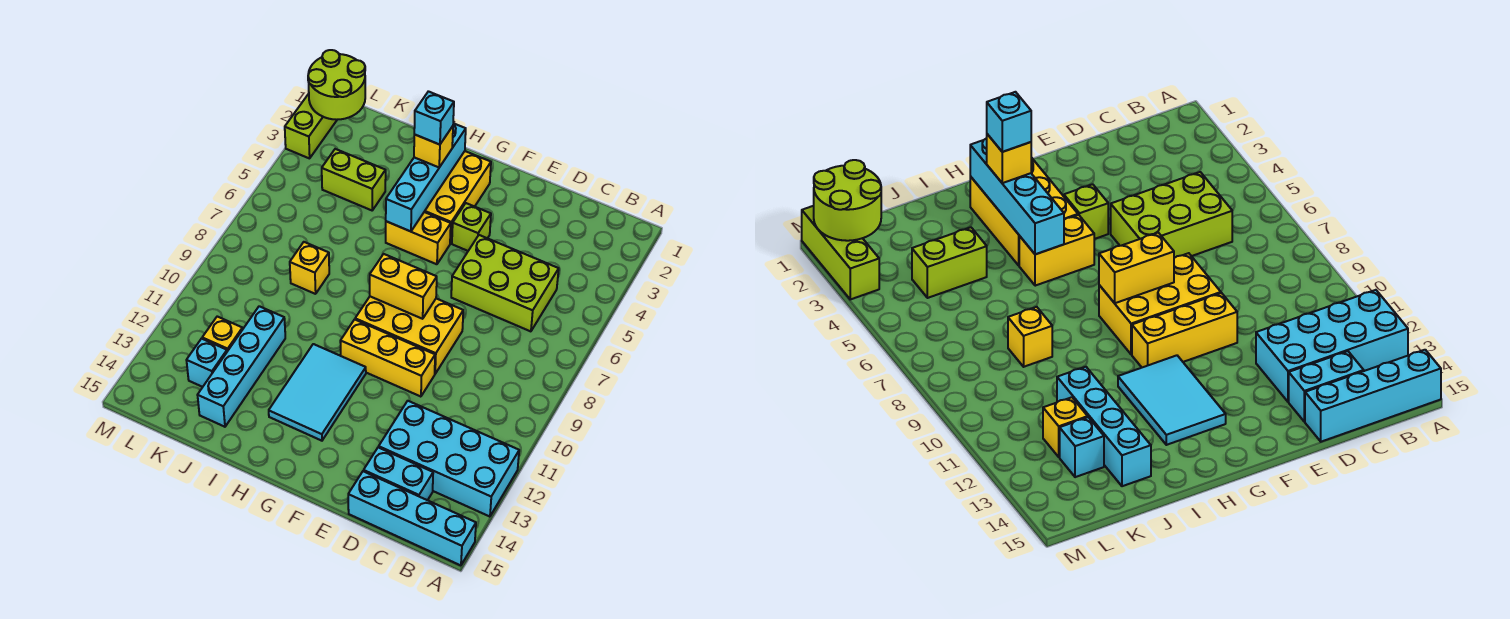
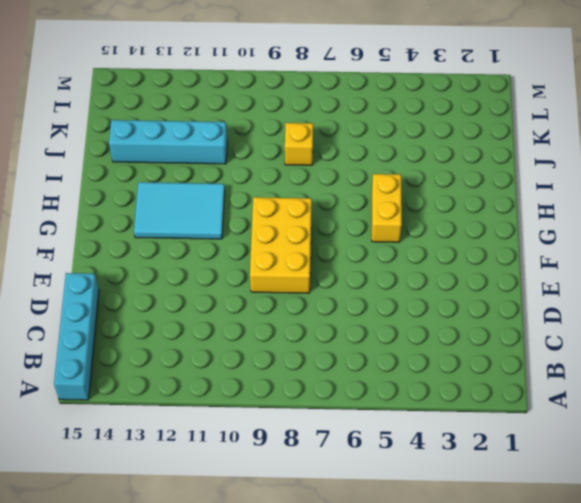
none -> cyan brick A12:D13 level 1
none -> lime brick C5:E6 level 1
none -> cyan brick C14:D14 level 1

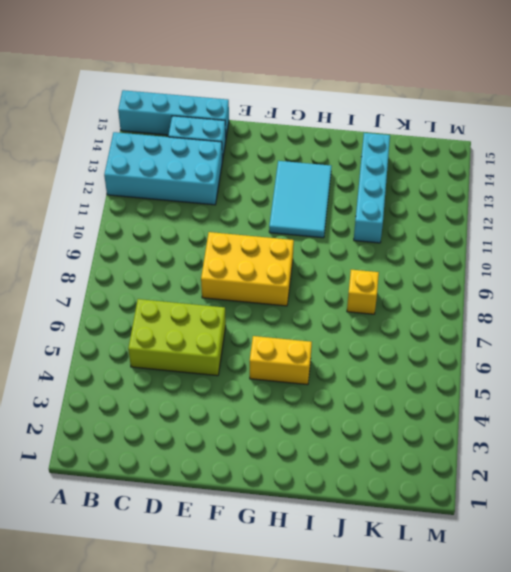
none -> yellow brick E10:G10 level 1
none -> lime brick F4 level 1
none -> yellow brick G2:H4 level 1

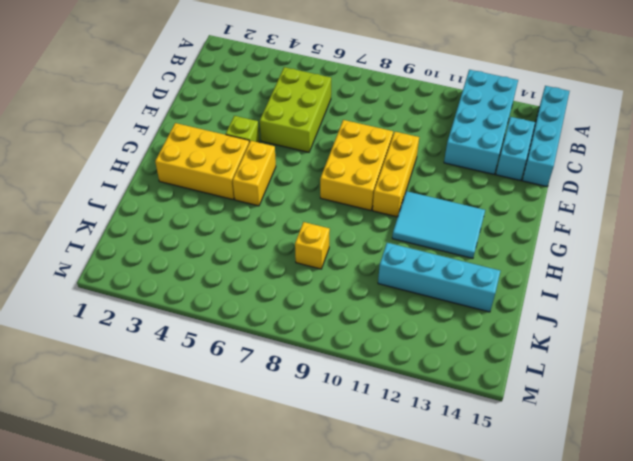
none -> lime brick J4:K4 level 1
none -> yellow brick K12 level 1
none -> cyan brick K13 level 1

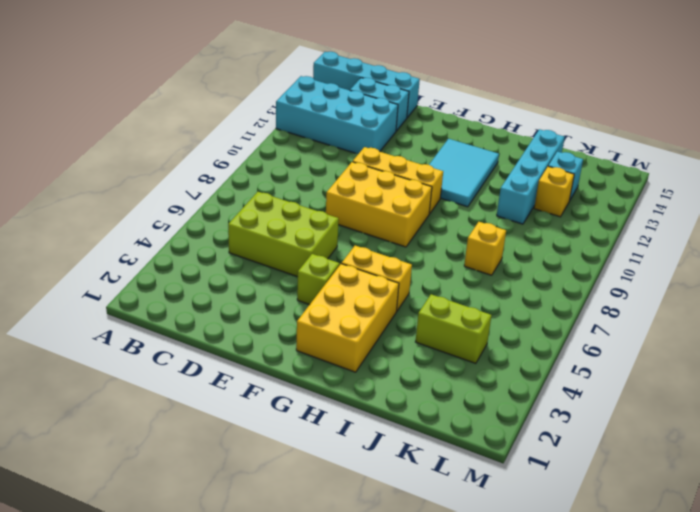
none -> lime brick M1:M3 level 1
none -> yellow brick F8:G8 level 2
none -> cyan brick H2:H5 level 2

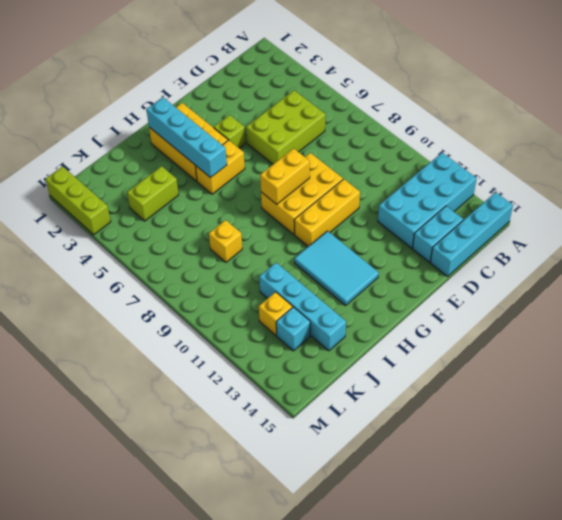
none -> lime round brick L1:M2 level 2
none -> yellow brick H3 level 3
none -> cyan brick H3 level 4

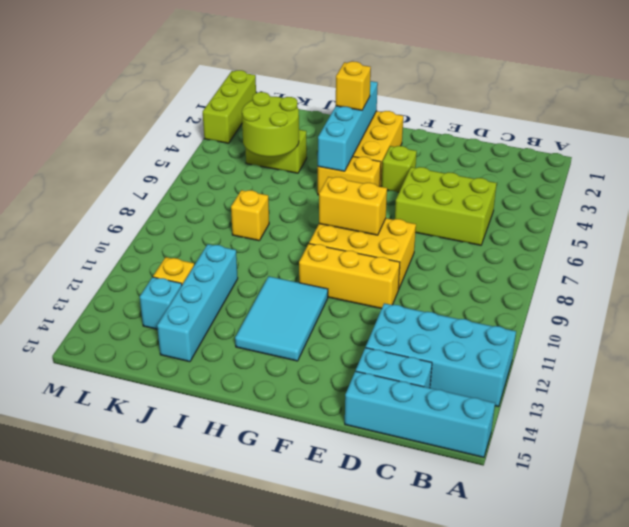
lime round brick J4:K5 level 2 -> lime round brick L1:M2 level 2
none -> cyan brick H3 level 4

